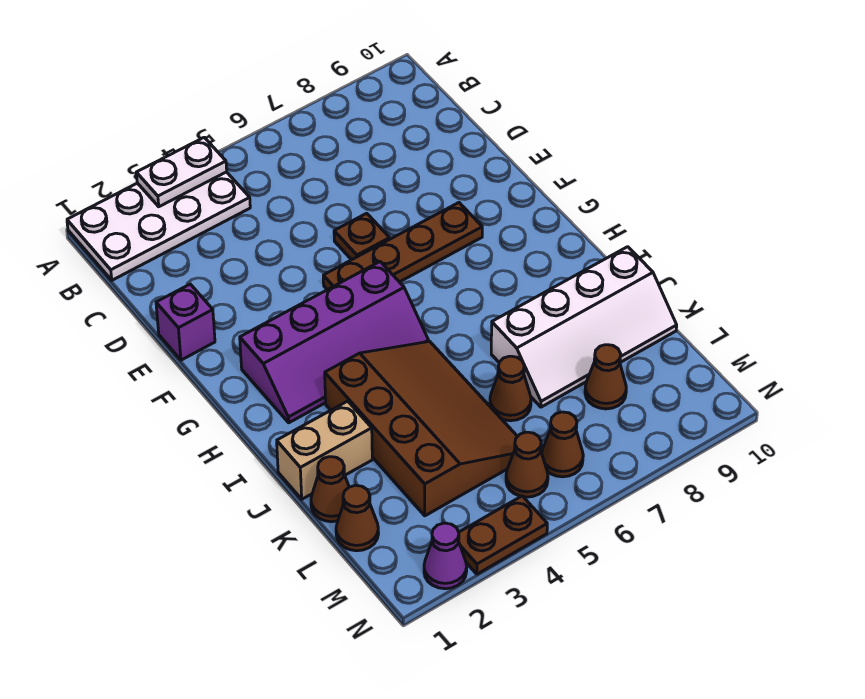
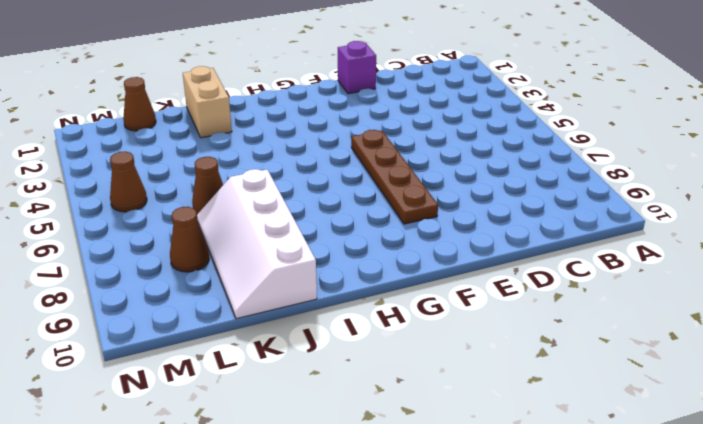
none -> white plate A1:B4 level 1
none -> brown plate E6 level 1
none -> purple slope G2:H5 level 1 top G

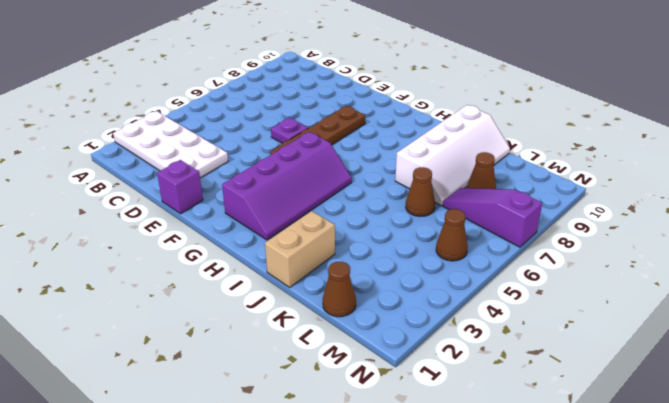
white plate A2:D3 level 1 -> white plate A1:B4 level 1
purple plate E6 level 1 -> brown plate E6 level 1
purple slope L7:N7 level 1 top N -> none
none -> brown slope I3:L5 level 1 top 3
none -> brown cone K1 level 1
none -> brown cone M6 level 1

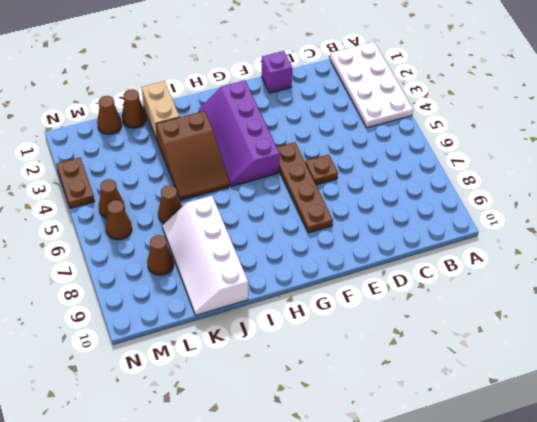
brown slope I3:J5 level 1 top 3 -> brown slope I3:L5 level 1 top 3
none -> purple cone N2 level 1
none -> white plate A3:A4 level 2

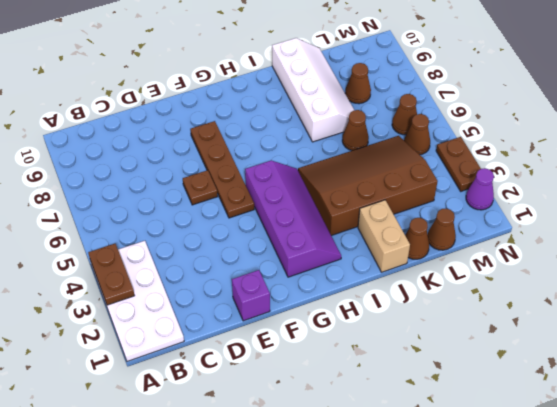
brown plate A3:A4 level 2 -> white plate A3:A4 level 2

